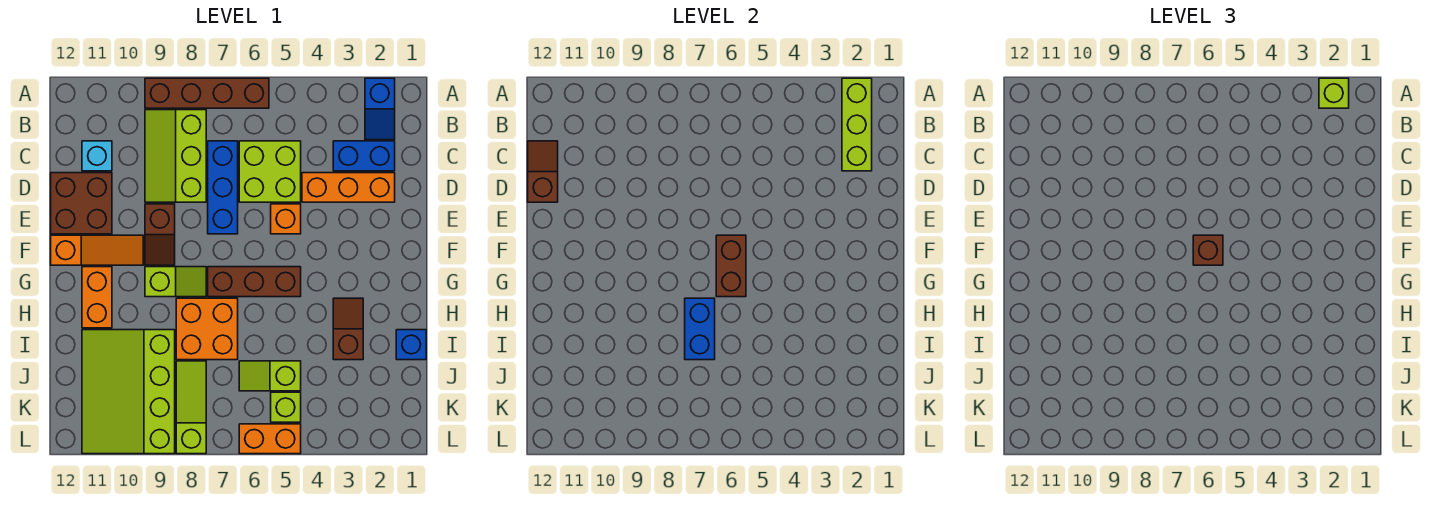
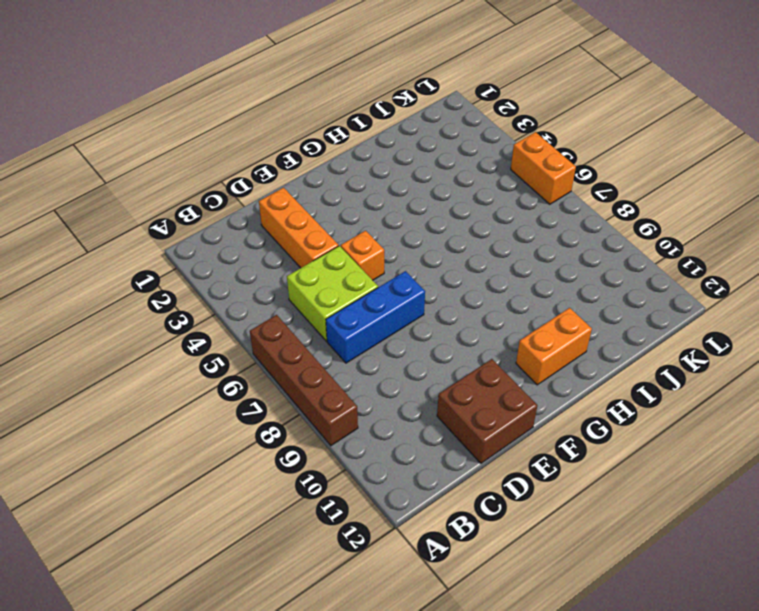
none -> blue slope A2:B2 level 1 top A
none -> lime slope B8:D9 level 1 top 8
none -> blue brick C2:C3 level 1

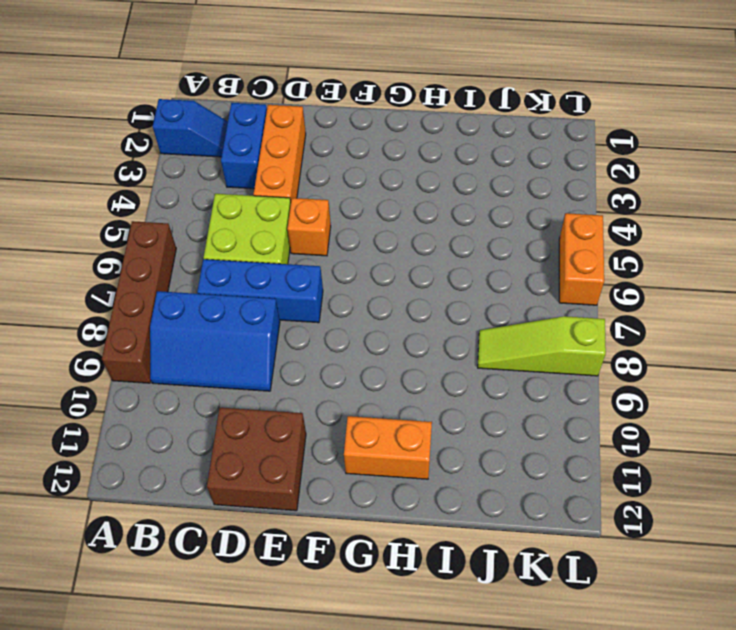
blue slope B8:D9 level 1 top 8 -> lime slope B8:D9 level 1 top 8
none -> cyan brick C11 level 1
none -> brown slope E9:F9 level 1 top E
none -> orange slope F10:F12 level 1 top 12

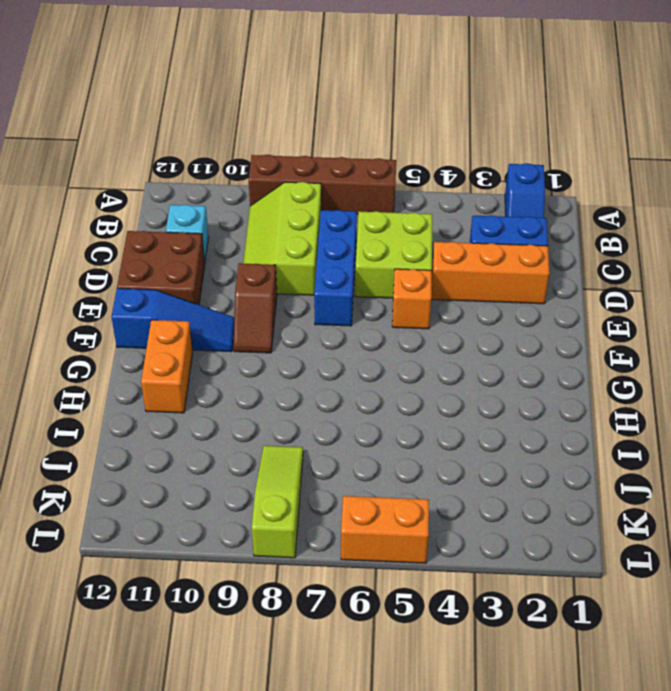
blue slope F10:F12 level 1 top 12 -> orange slope F10:F12 level 1 top 12
none -> brown brick G5:G7 level 1
none -> lime slope G8:G9 level 1 top 9
none -> brown slope H3:I3 level 1 top I

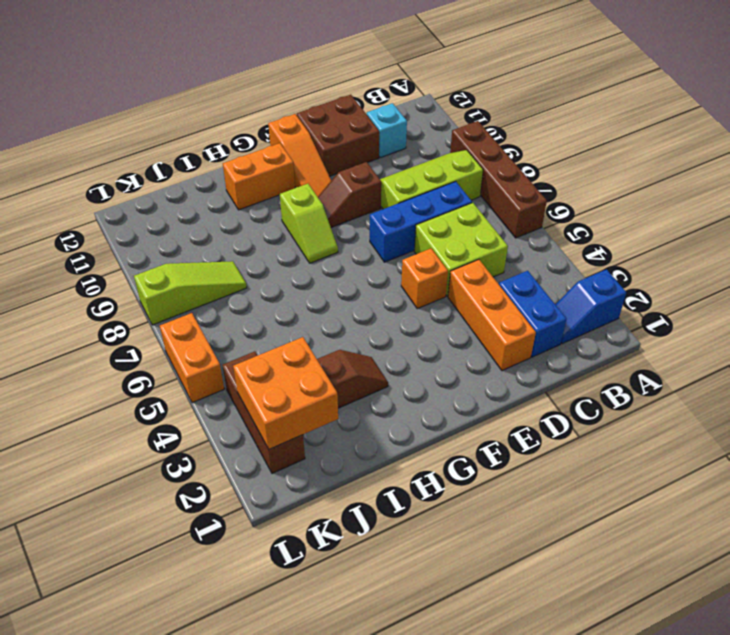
orange brick J2:K3 level 2 -> orange brick H7:I8 level 1
brown brick K2:K4 level 1 -> brown brick G5:G7 level 1
none -> blue brick I1 level 1
none -> lime slope I9:L11 level 1 top 9
none -> lime slope J5:J6 level 1 top 5

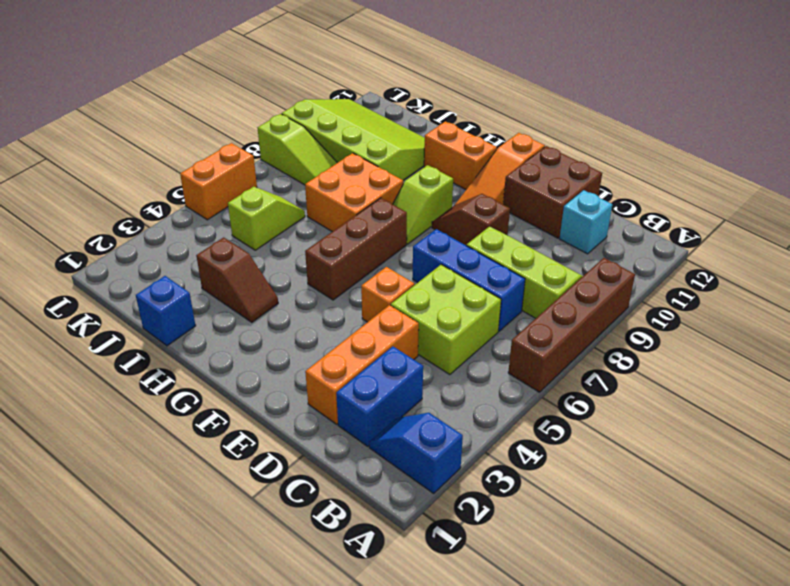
none -> lime brick K5 level 1
none -> lime brick A2:C2 level 2
none -> brown slope C12:D12 level 2 top D

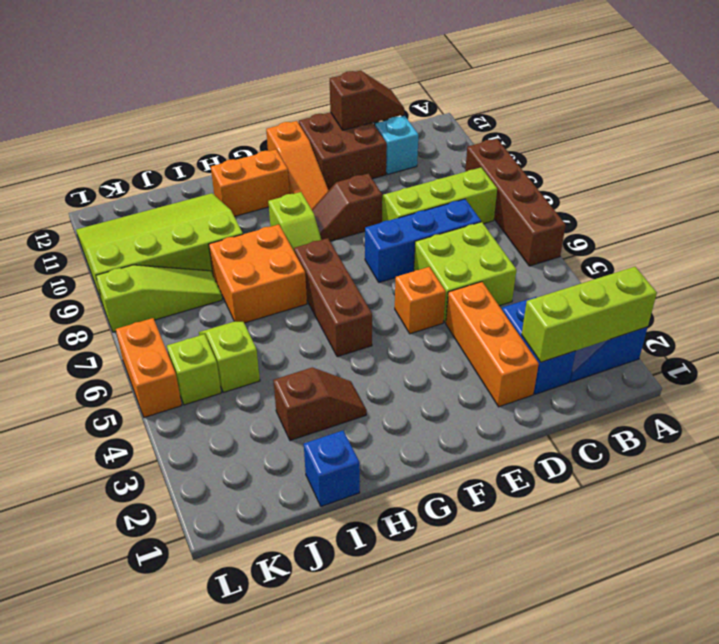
none -> brown brick F6:G6 level 2
none -> blue brick H7:I7 level 2
none -> lime brick A2 level 3

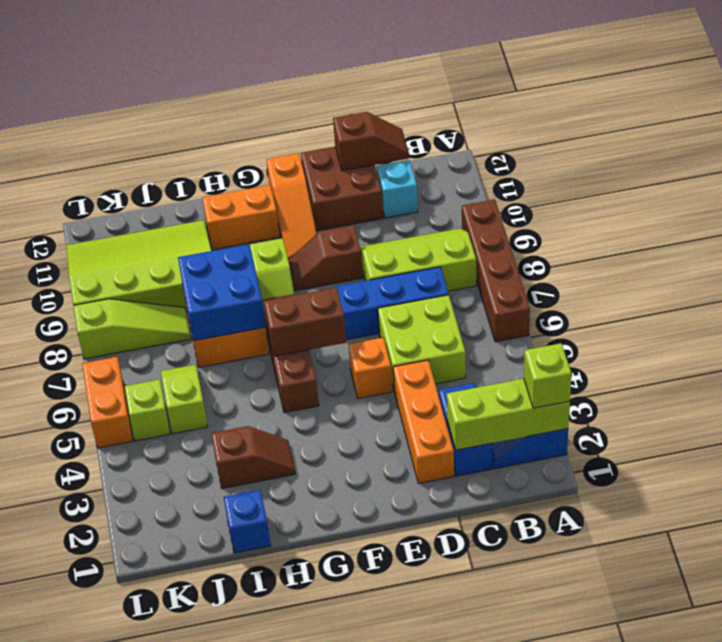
blue brick H7:I8 level 2 -> blue brick H7:I7 level 2
none -> brown brick F6 level 3

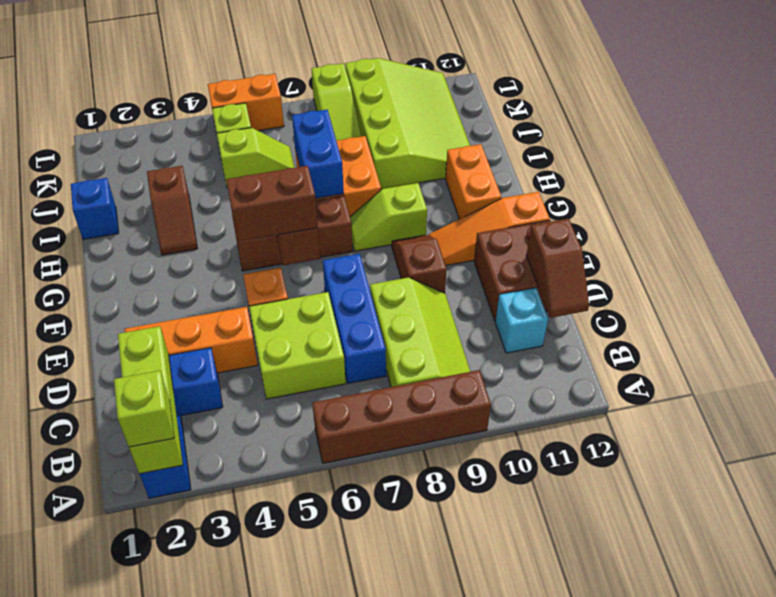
brown brick F5:F6 level 3 -> brown brick F6 level 3

